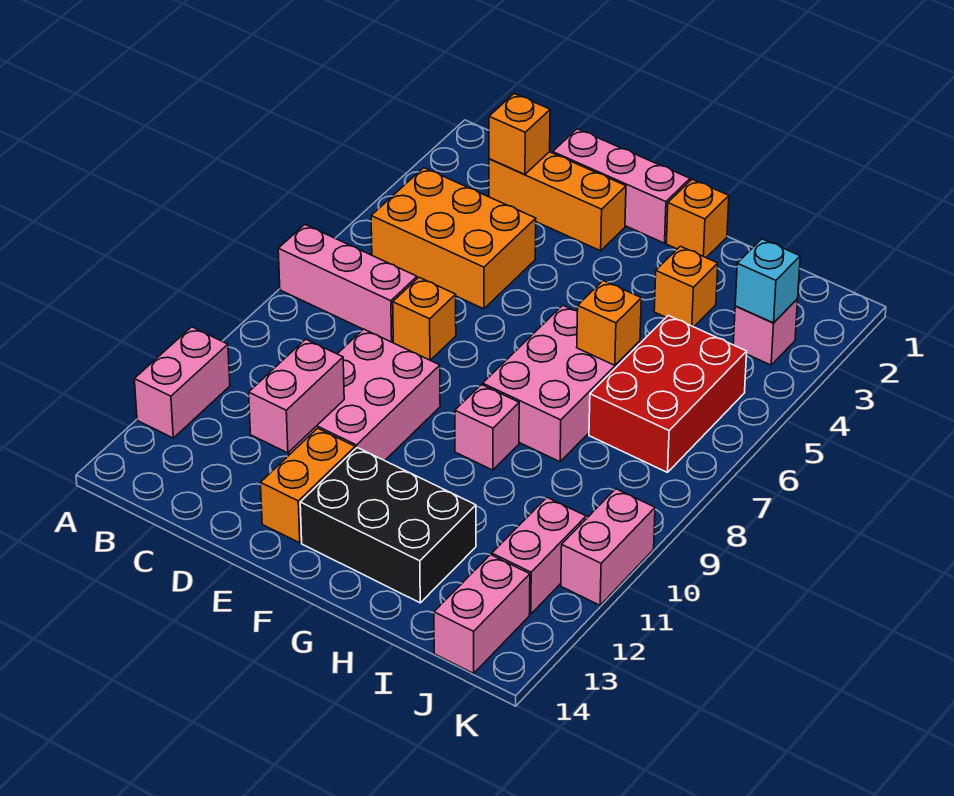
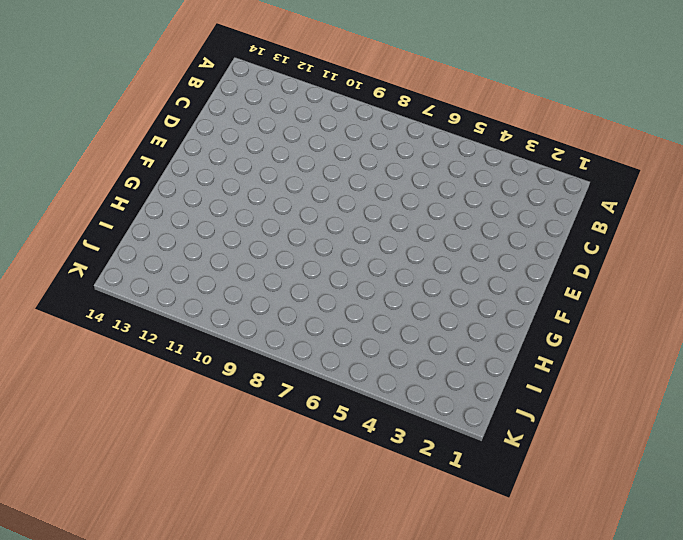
none -> pink brick A7:C7 level 1
none -> pink brick A11:A12 level 1
none -> orange brick B4:D5 level 1

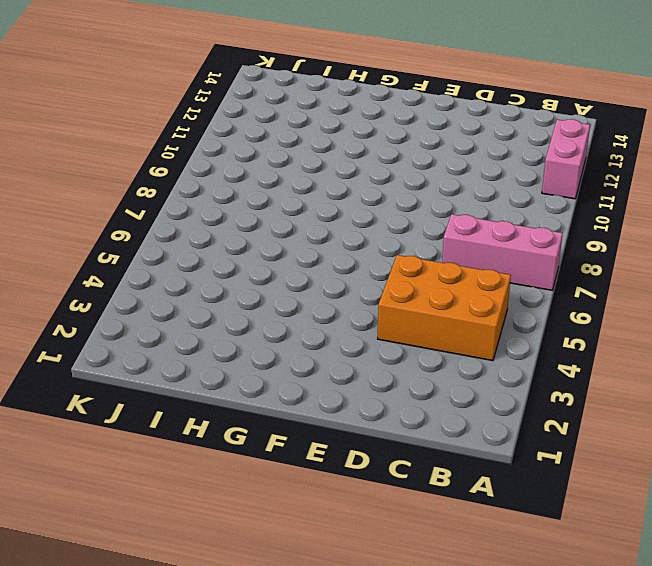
none -> orange brick C2:E2 level 1
none -> pink brick D1:F1 level 1
none -> orange brick D7 level 1

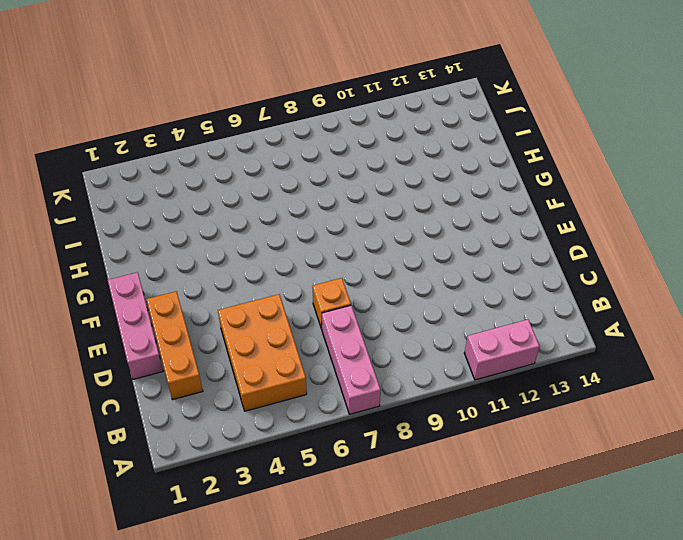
none -> pink brick D9:E11 level 1
none -> orange brick E12:E13 level 1
none -> black brick F12:H13 level 1

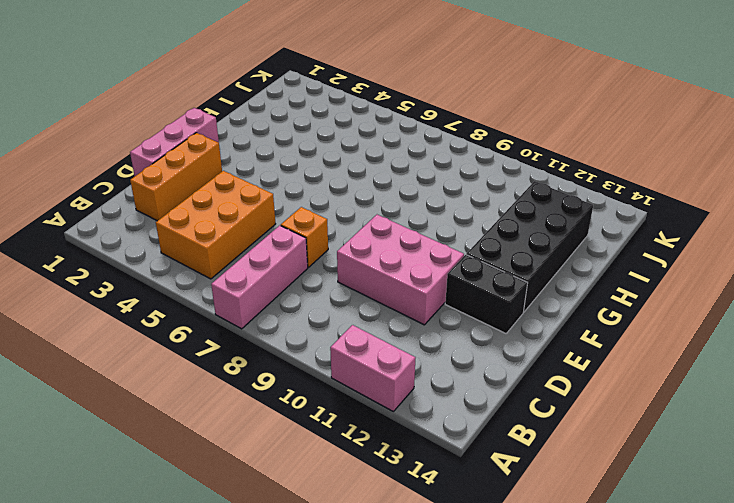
black brick E12:E13 level 1 -> orange brick E12:E13 level 1
black brick F12:I13 level 1 -> black brick F12:H13 level 1
none -> orange brick G1 level 1
none -> pink brick G6:H8 level 1
none -> pink brick G9 level 1

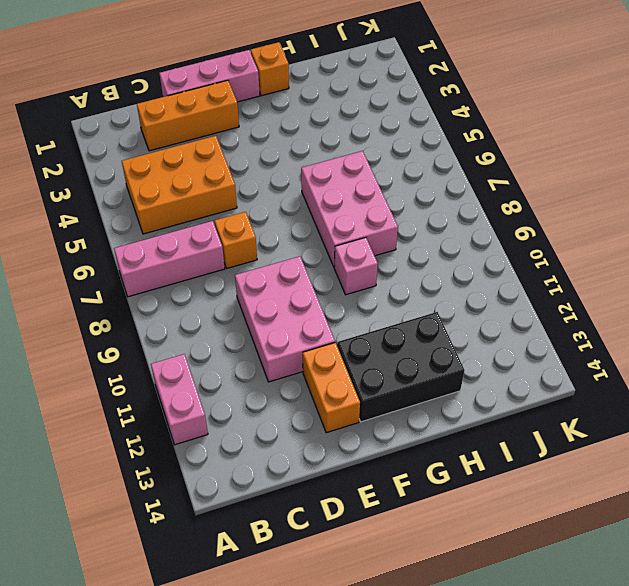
none -> orange brick H3 level 1
none -> red brick I5:J7 level 1
none -> pink brick J3 level 1

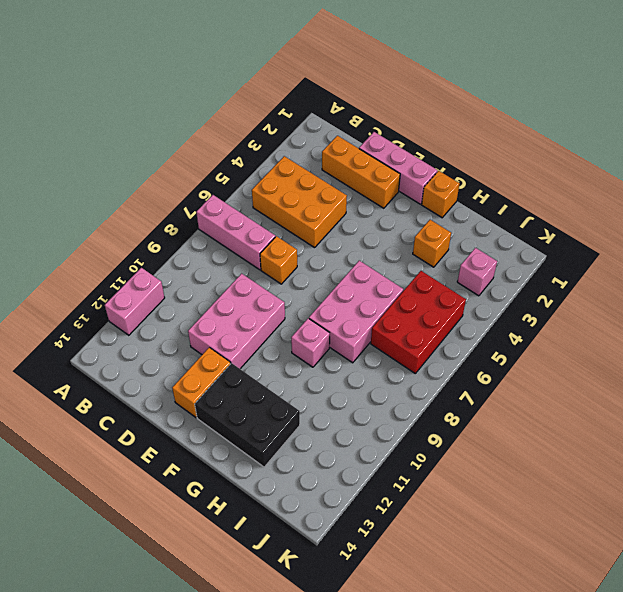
none -> pink brick J11:J12 level 1
none -> pink brick J13:J14 level 1
none -> pink brick K10:K11 level 1

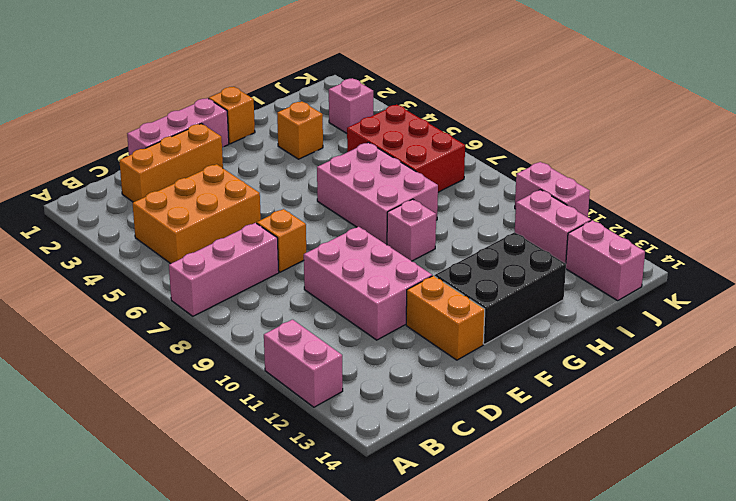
none -> orange brick C2 level 2
none -> pink brick D11:D12 level 2
none -> orange brick H6 level 2

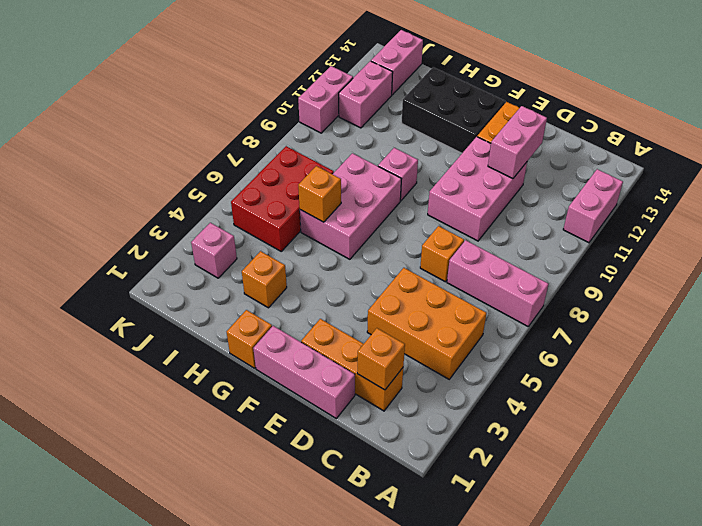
none -> cyan brick J3 level 2

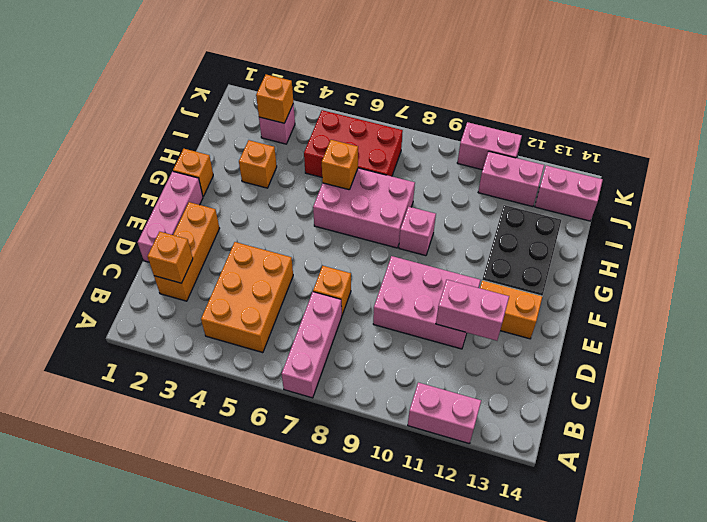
orange brick J3 level 2 -> cyan brick J3 level 2

